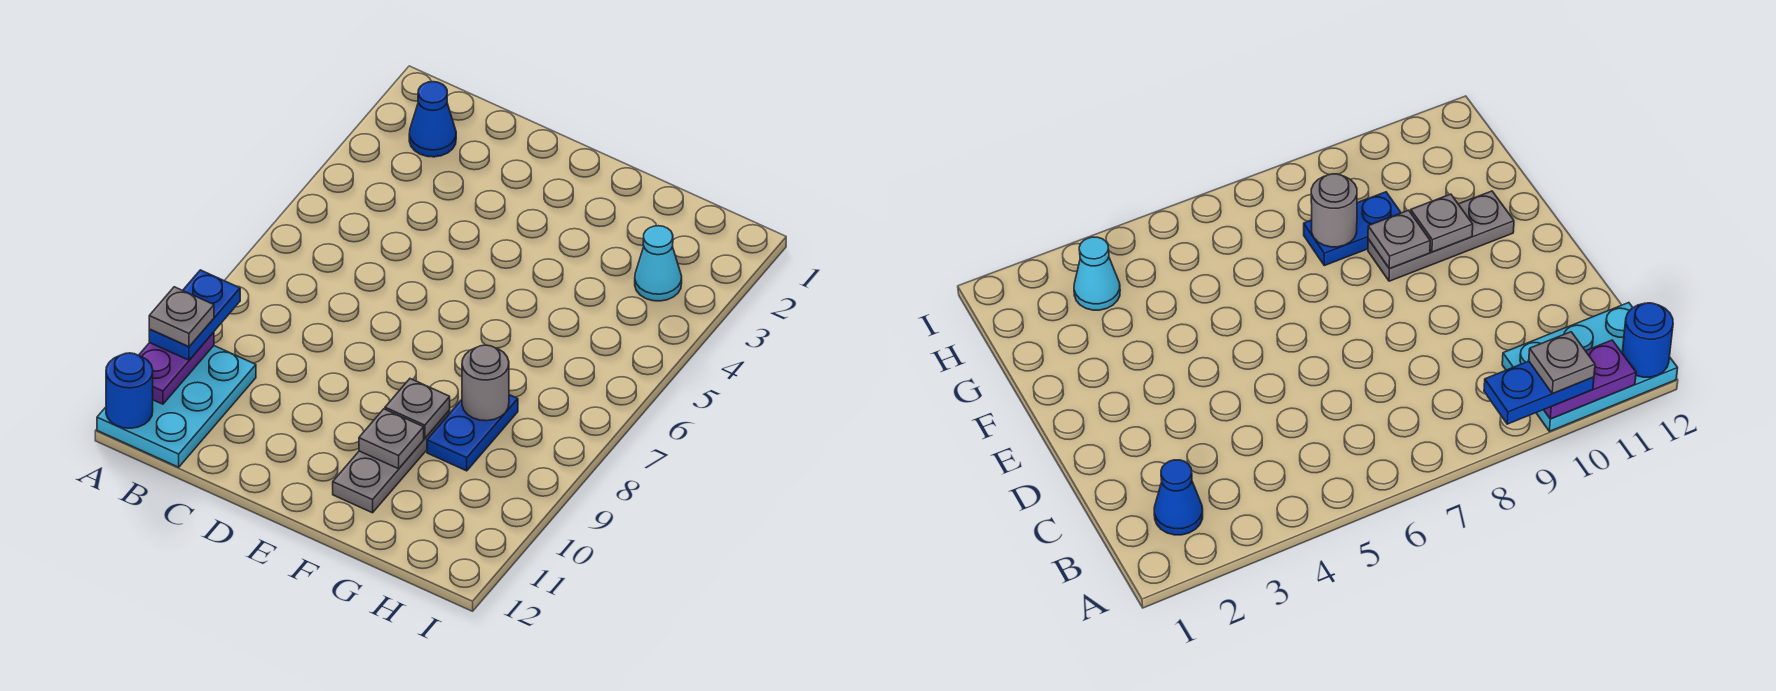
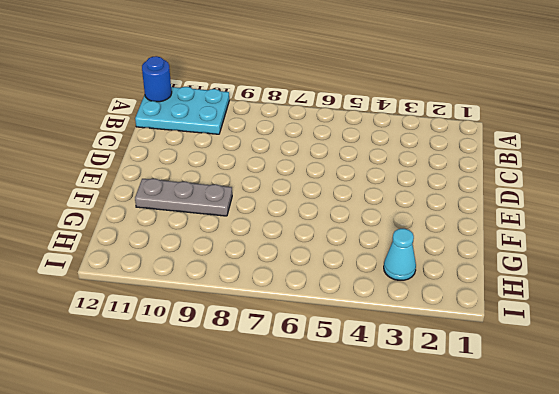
none -> blue cone B2 level 1
none -> blue plate G8:G9 level 1
none -> purple plate A10:A11 level 2

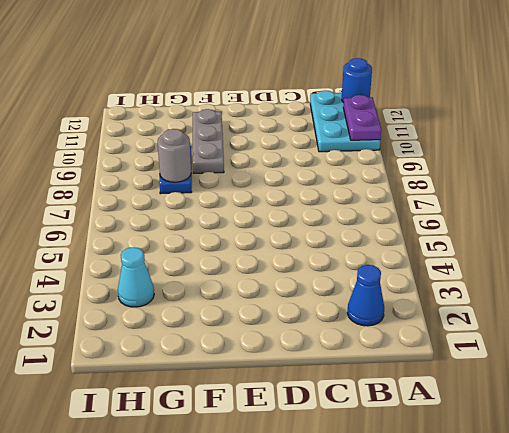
none -> grey plate F9 level 2
none -> grey plate F10 level 2
none -> blue plate A9:A10 level 3

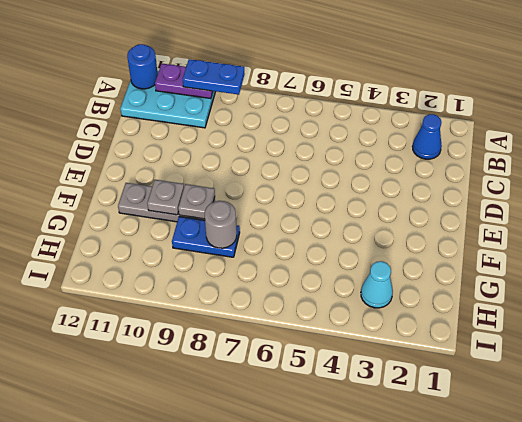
none -> grey plate A10 level 4

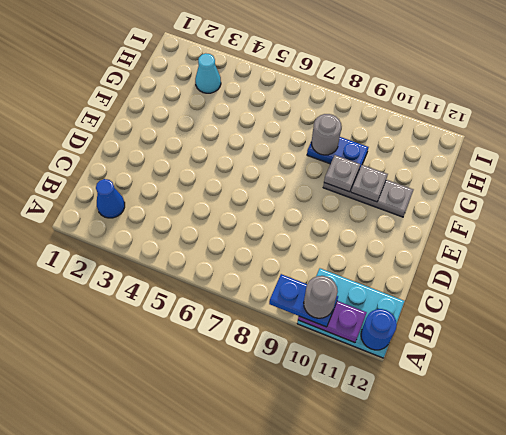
grey round brick A10 level 4 -> grey plate A10 level 4

